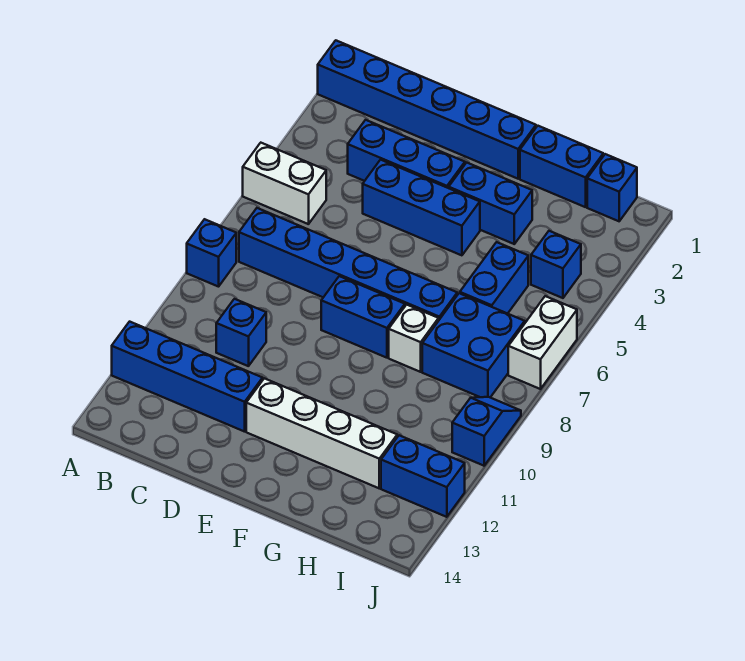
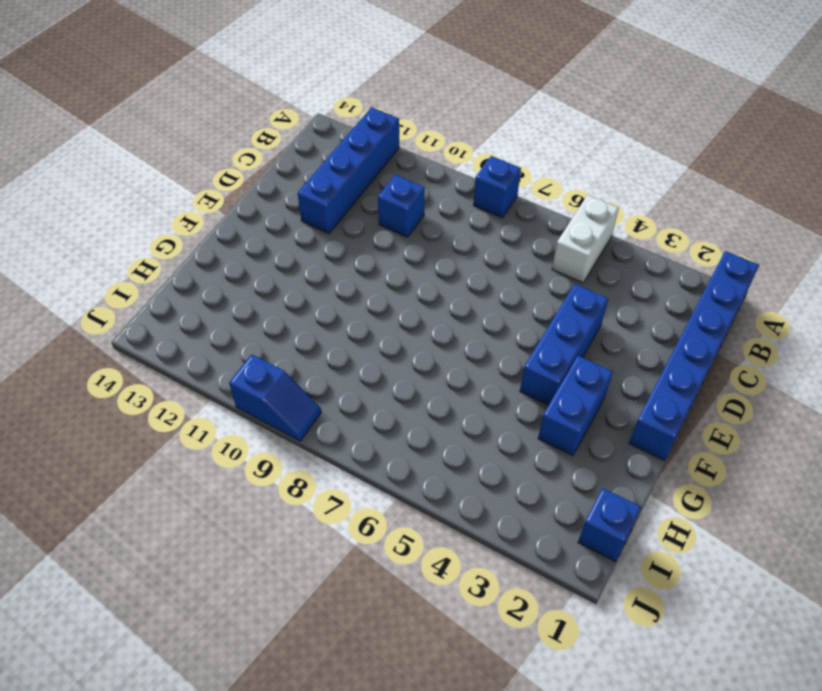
none -> blue brick B7:G7 level 1
none -> blue brick C3:E3 level 1
none -> blue brick E8:F8 level 1

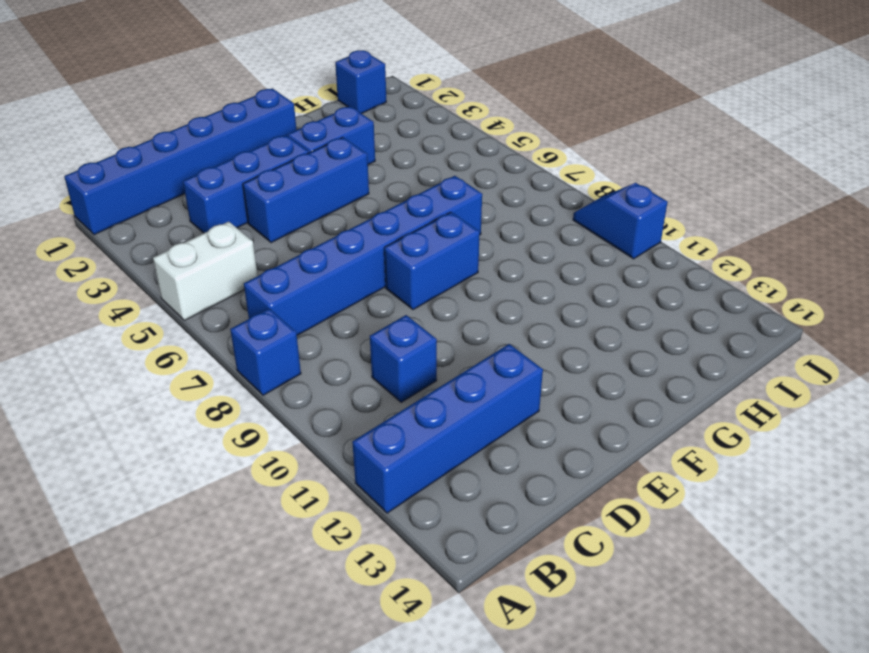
none -> white brick E12:H12 level 1
none -> blue brick G1:H1 level 1
none -> white brick G8 level 1

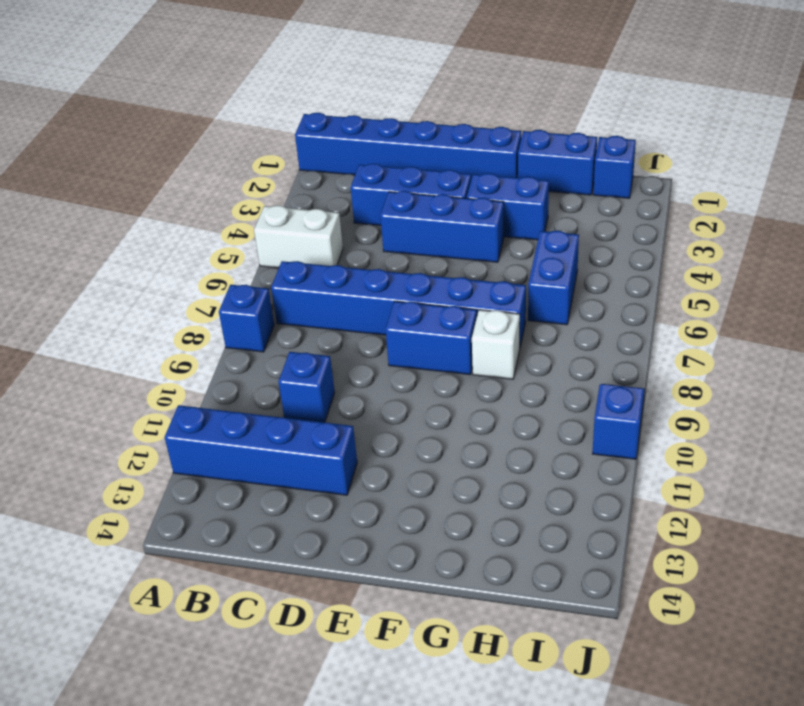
none -> white brick E12:H12 level 1
none -> blue brick H7:I8 level 1
none -> blue brick I4 level 1

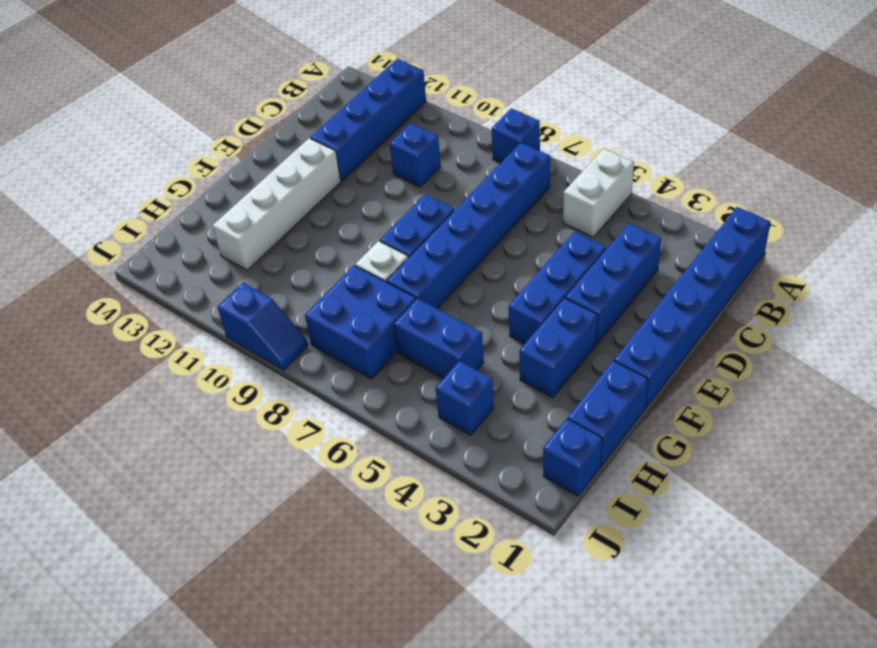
none -> blue brick I12:J12 level 1
none -> white brick J6:J7 level 1

